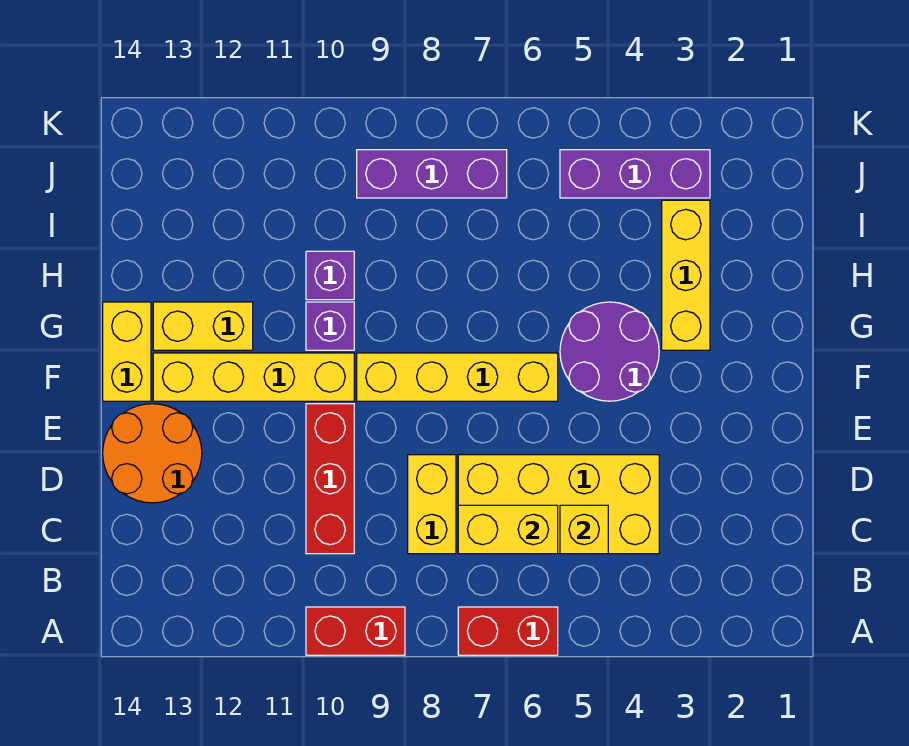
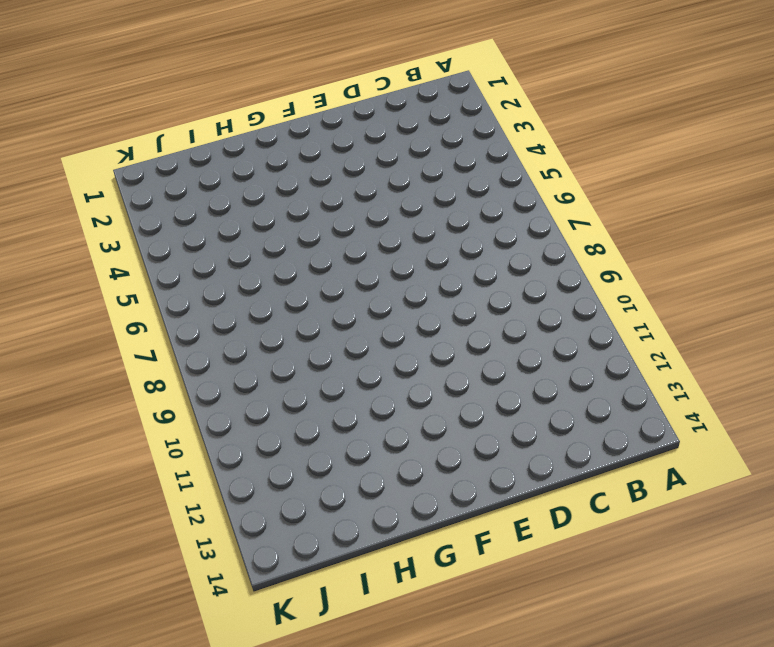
none -> red brick A6:A7 level 1
none -> red brick A9:A10 level 1
none -> yellow brick C4:D7 level 1

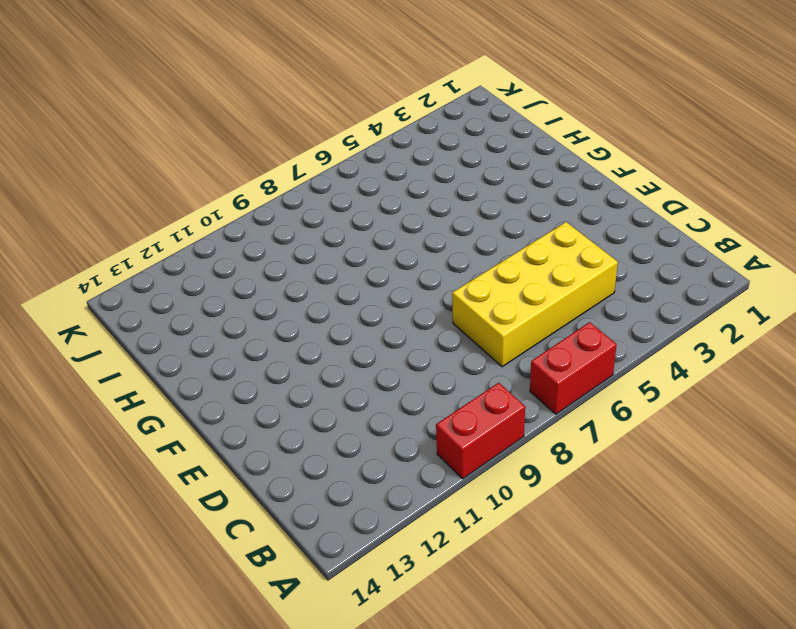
none -> yellow brick C8:D8 level 1
none -> red brick C10:E10 level 1
none -> orange round brick D13:E14 level 1

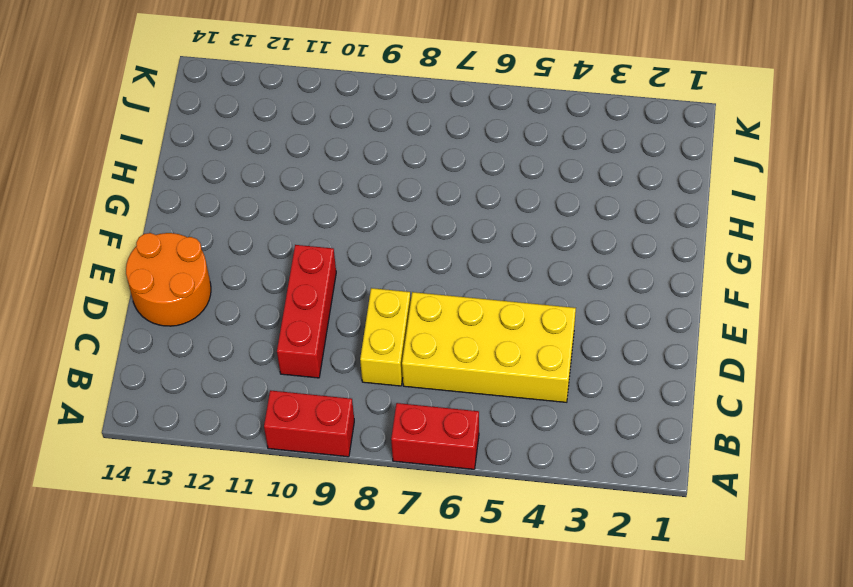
none -> purple round brick F4:G5 level 1
none -> yellow brick F6:F9 level 1
none -> yellow brick F10:F13 level 1

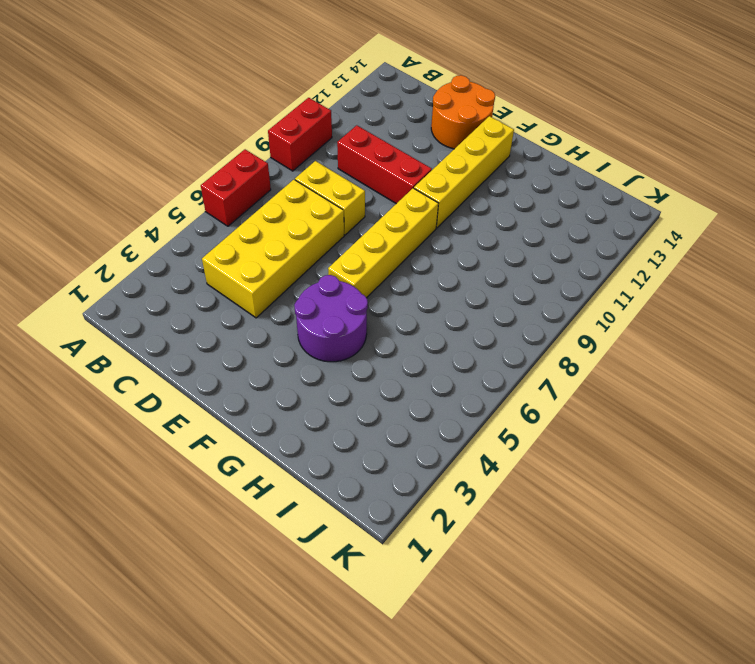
none -> yellow brick F14:G14 level 1
none -> yellow brick G3:I3 level 1
none -> purple brick G10 level 1

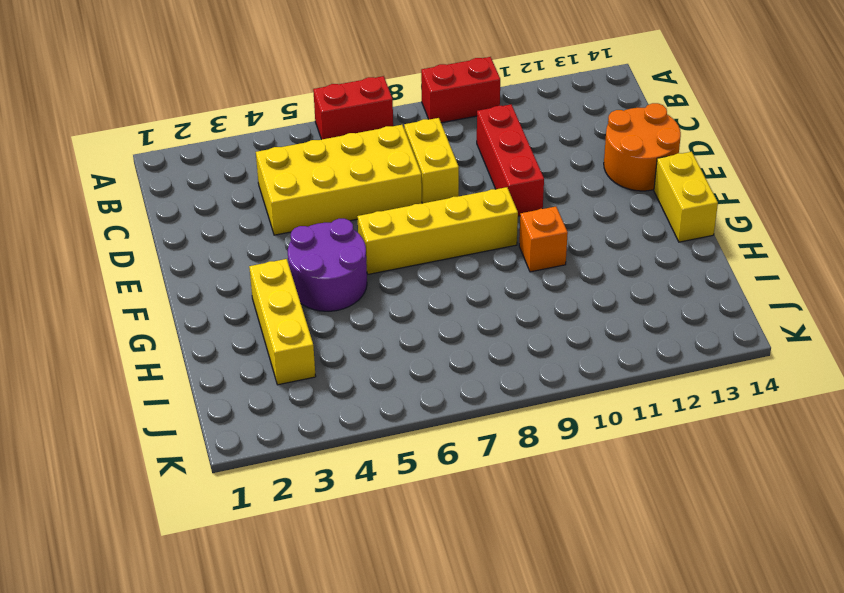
orange brick G10 level 1 -> purple brick G10 level 1
none -> yellow brick F10:F13 level 1
none -> yellow brick G12:G13 level 1
none -> purple brick H10 level 1

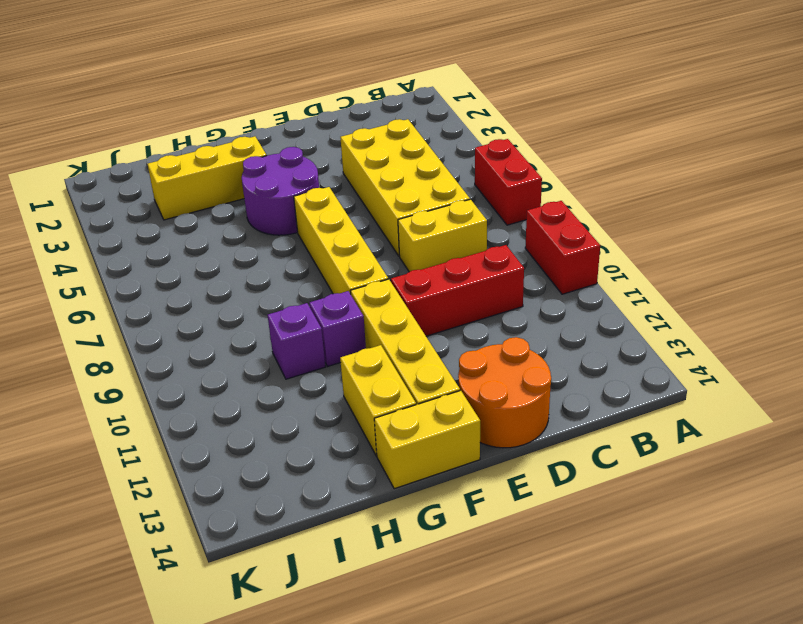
none -> purple brick J3:J5 level 1
none -> purple brick J7:J9 level 1
none -> yellow brick C5 level 2

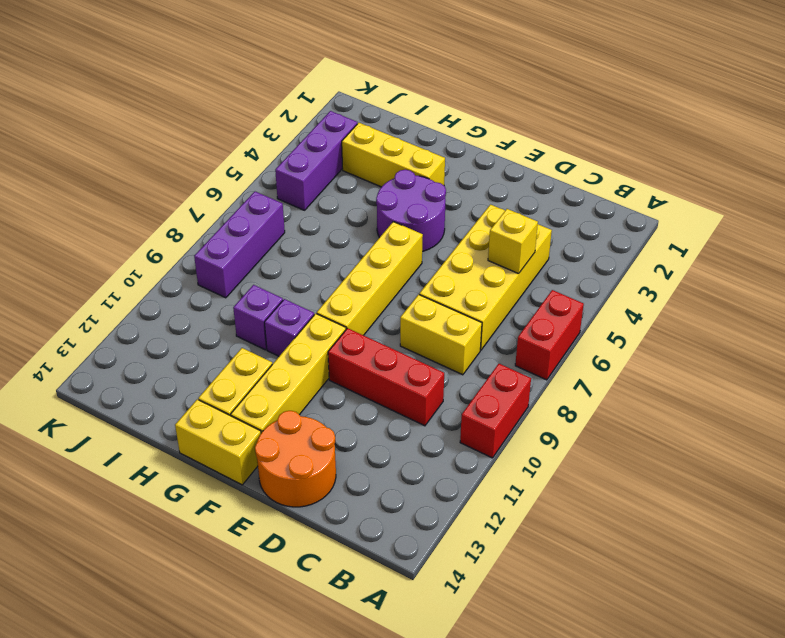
none -> yellow brick C6:C7 level 2

